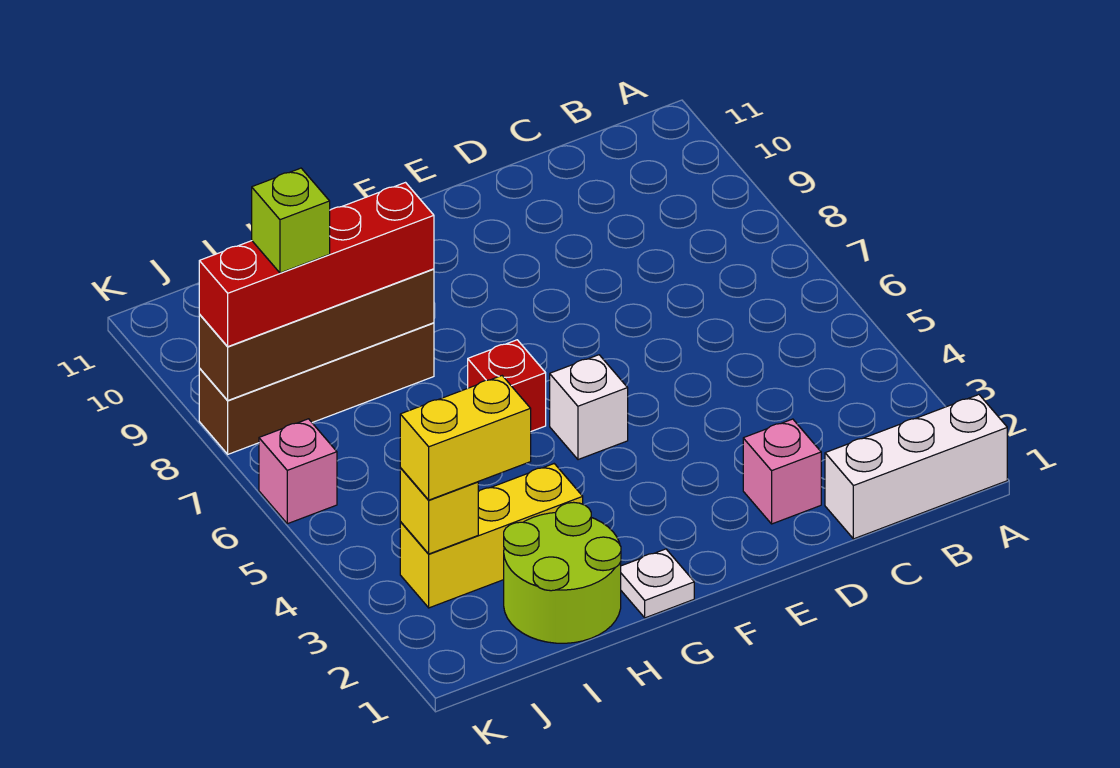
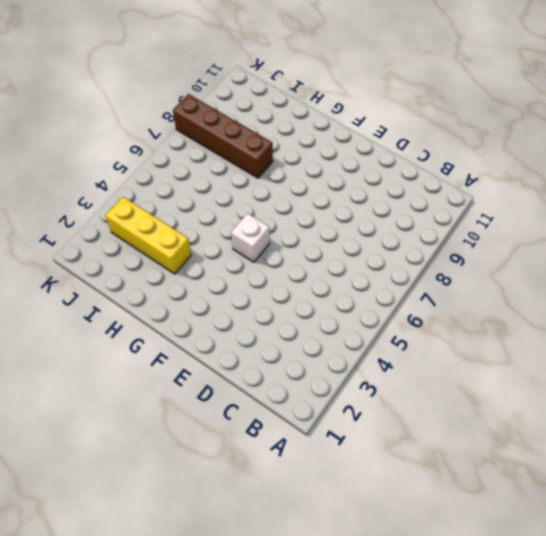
none -> white brick A1:C1 level 1
none -> pink brick D2 level 1
none -> white plate G1 level 1

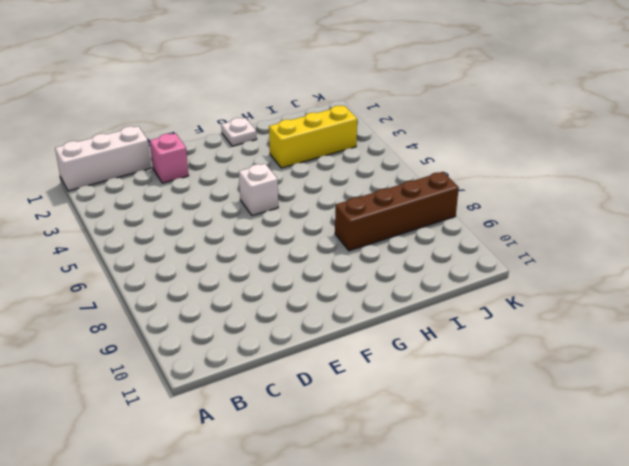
none -> red brick G6 level 1
none -> lime round brick H1:I2 level 1
none -> pink brick K6 level 1

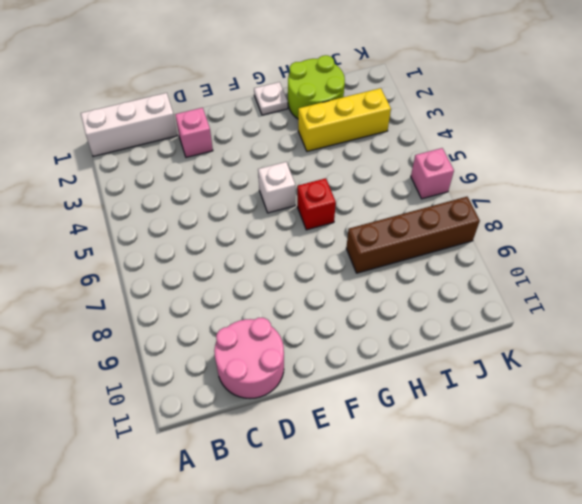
pink round brick C10:D11 level 1 -> none
none -> brown brick H8:K8 level 2
none -> yellow brick J3 level 2
none -> red brick H8:K8 level 3

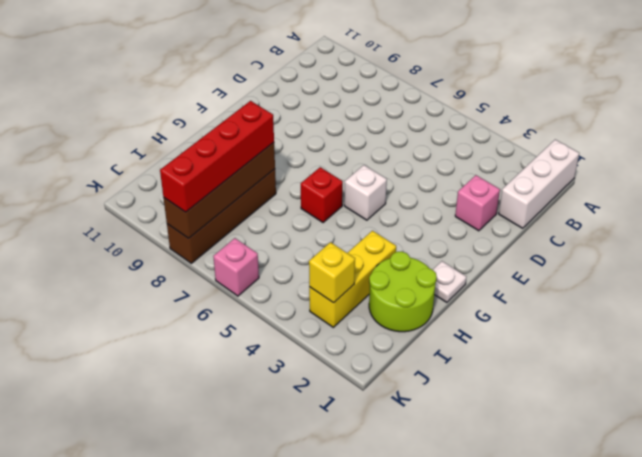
none -> yellow brick I3:J3 level 3
none -> lime brick J8 level 4

